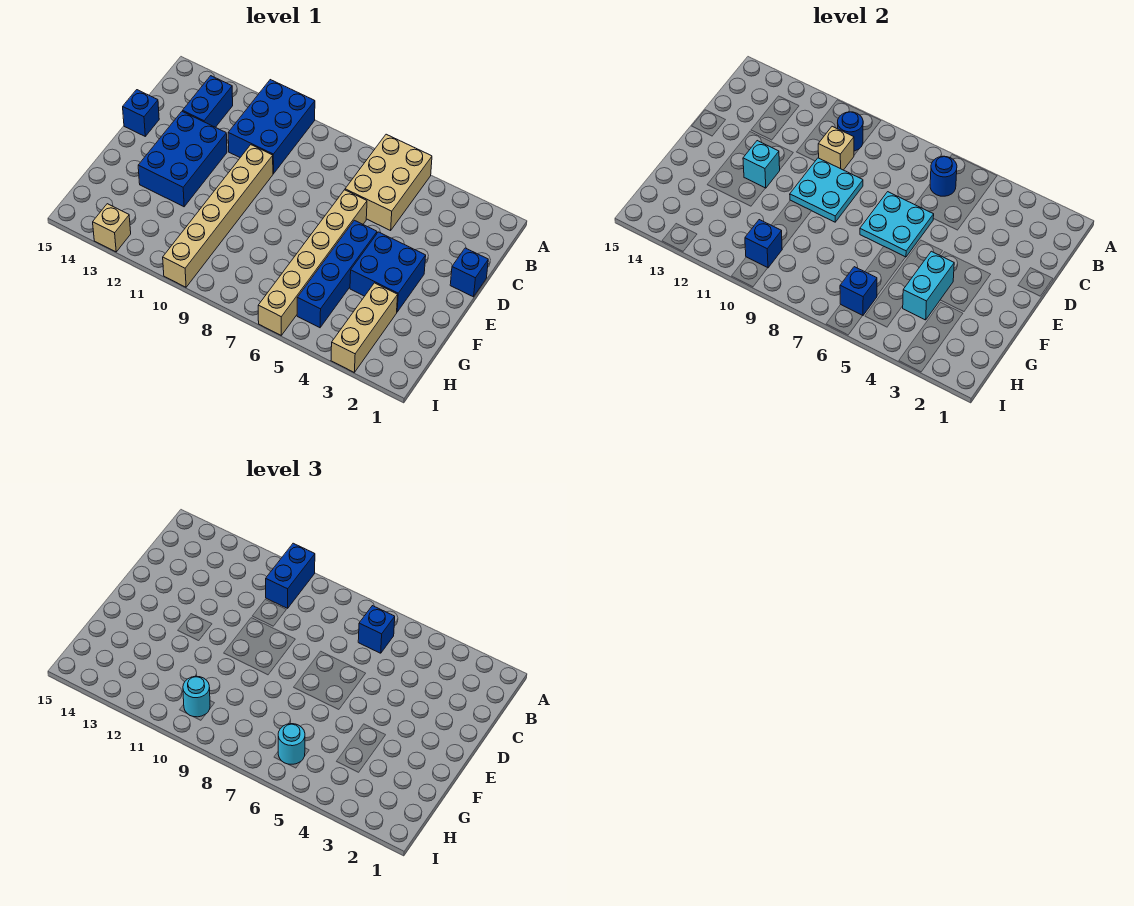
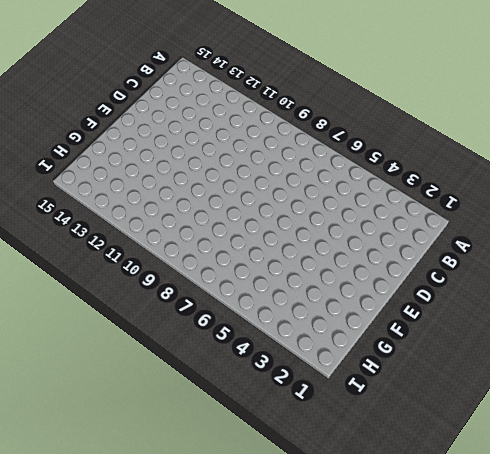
none -> tan brick A5:C6 level 1
none -> blue brick A10:C11 level 1
none -> blue brick B13:C13 level 1

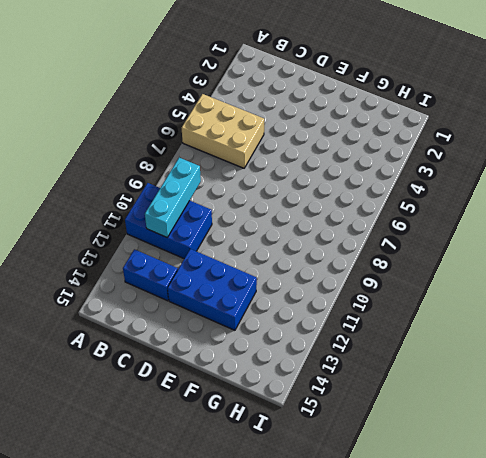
cyan brick B9:B11 level 2 -> blue round brick B10 level 2
none -> blue brick D1 level 1
none -> tan brick D6:I6 level 1
none -> tan brick D10:I10 level 1

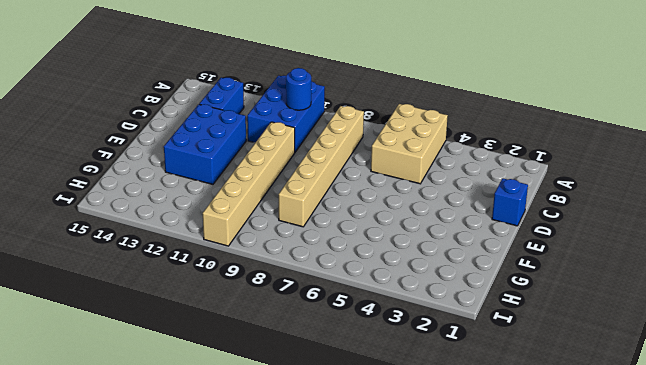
tan brick B8:G8 level 1 -> tan brick D6:I6 level 1
none -> blue brick D15 level 1
none -> blue brick E3:F4 level 1
none -> blue brick E5:H5 level 1

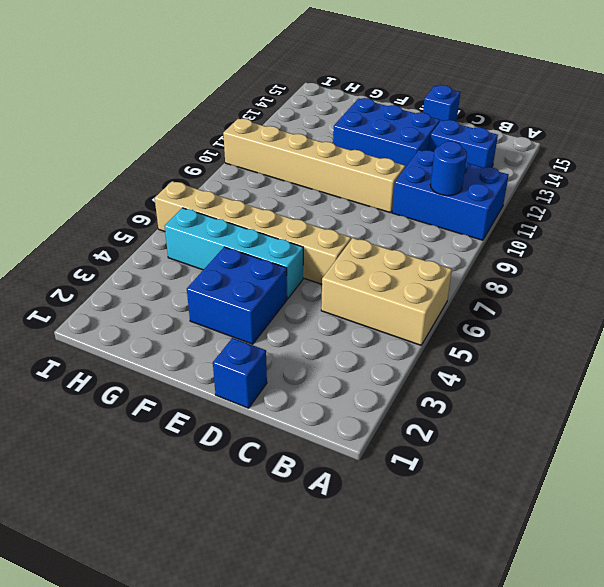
cyan brick E5:H5 level 1 -> blue brick E5:H5 level 1
none -> tan brick G3:I3 level 1
none -> tan brick I13 level 1
none -> blue round brick B6 level 2

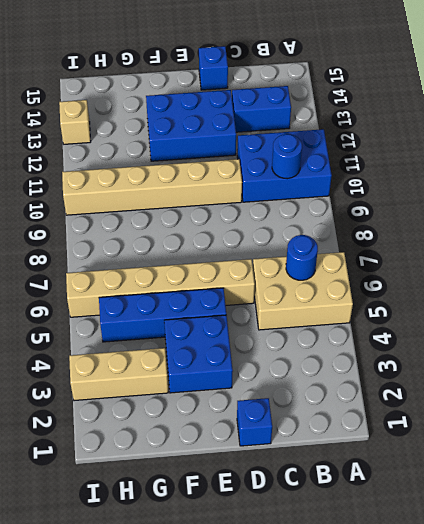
none -> tan brick C10 level 2
none -> cyan plate D6:E7 level 2
none -> cyan plate D9:E10 level 2

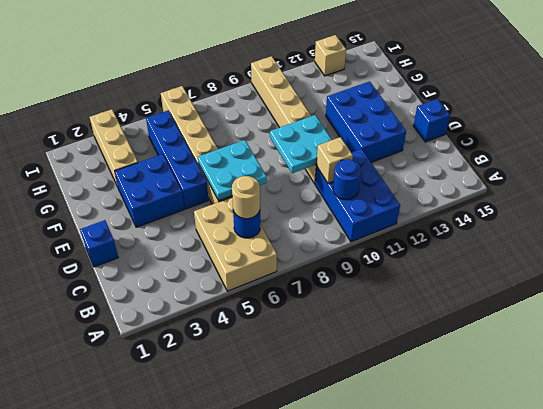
tan round brick B6 level 3 -> blue brick B6 level 3
none -> blue brick B13:C13 level 1
none -> cyan brick E12 level 2
none -> cyan brick F4:G4 level 2

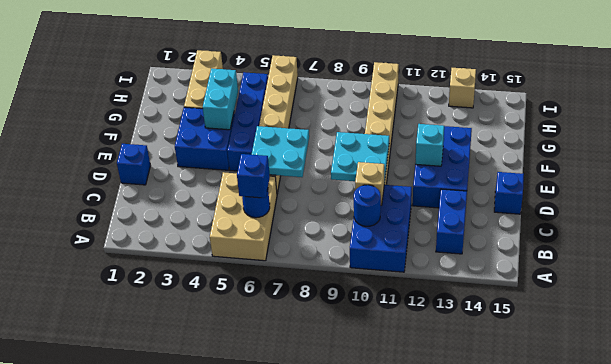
none -> blue brick H6 level 2
none -> blue brick H10 level 2
none -> blue brick A10:B10 level 3

